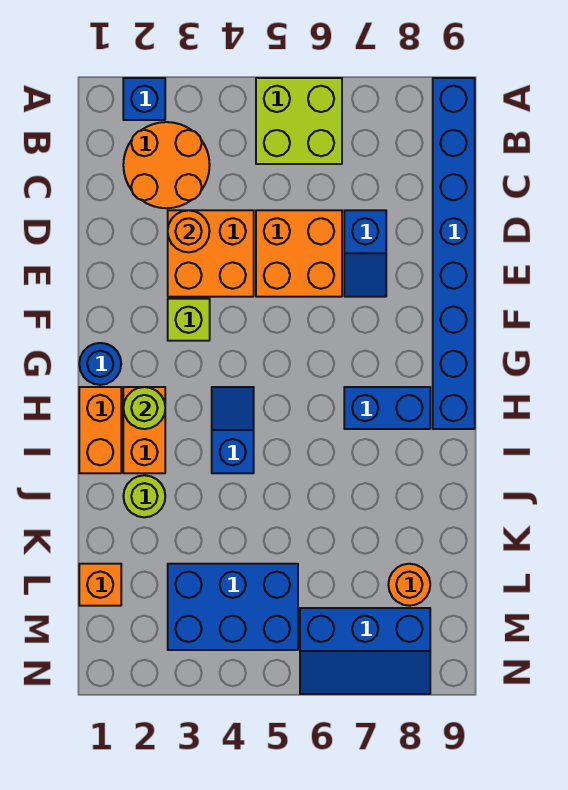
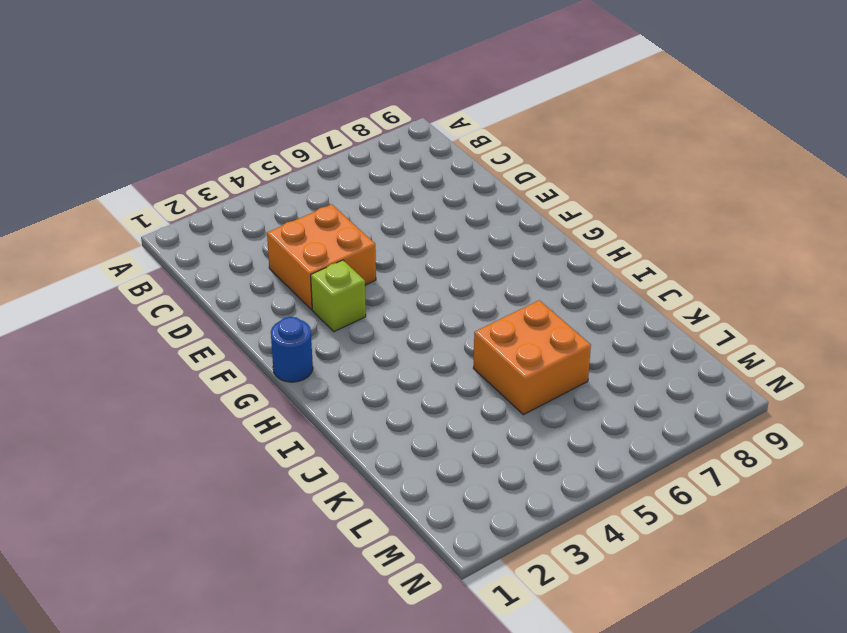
orange brick J5:K6 level 1 -> orange brick D5:E6 level 1
none -> blue brick A2 level 1
none -> lime brick A5:B6 level 1
none -> blue brick A9:H9 level 1

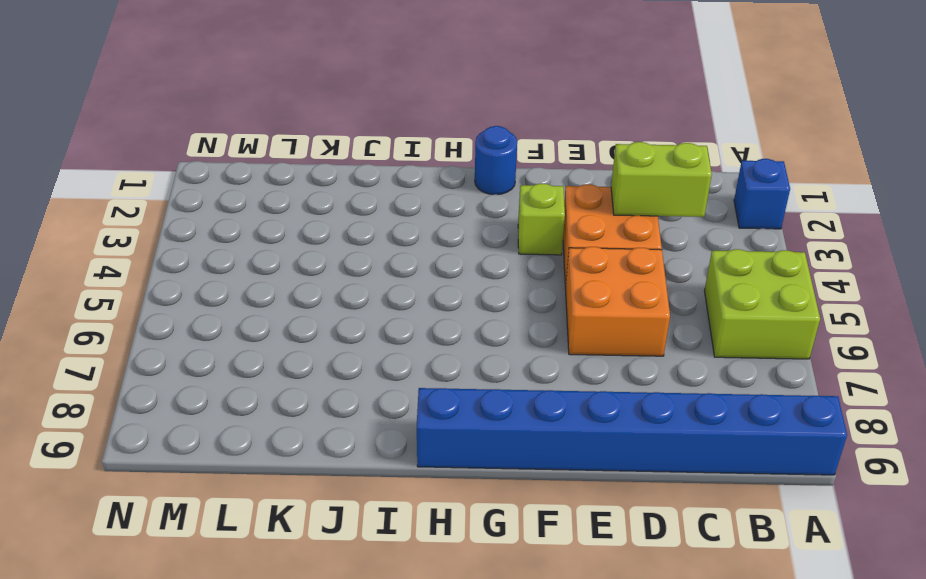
lime brick C3:D3 level 2 -> orange round brick D3 level 2
none -> orange round brick B2:C3 level 1
none -> blue slope D7:E7 level 1 top D
none -> orange brick H1:I1 level 1

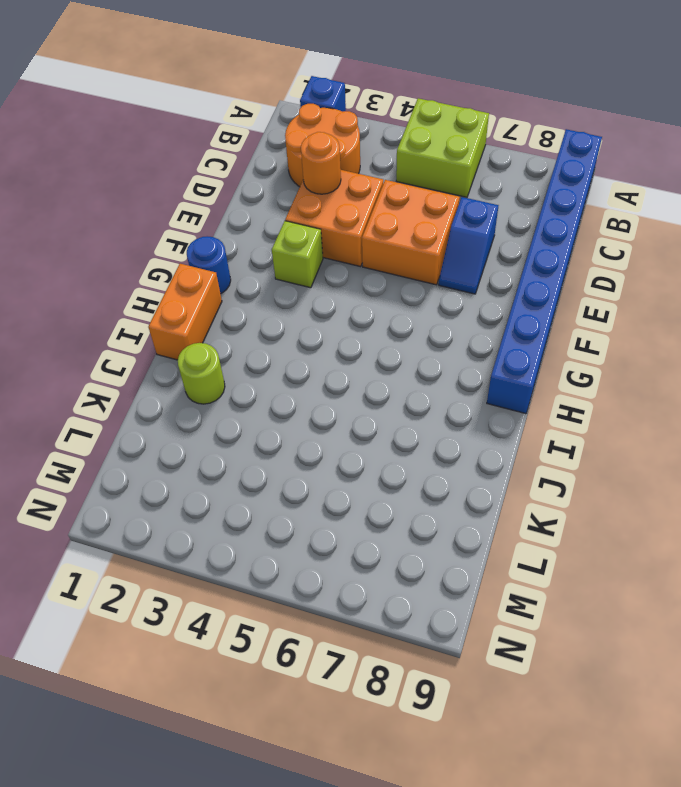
none -> orange brick H2:I2 level 1
none -> blue slope H4:I4 level 1 top I
none -> blue brick H7:H8 level 1

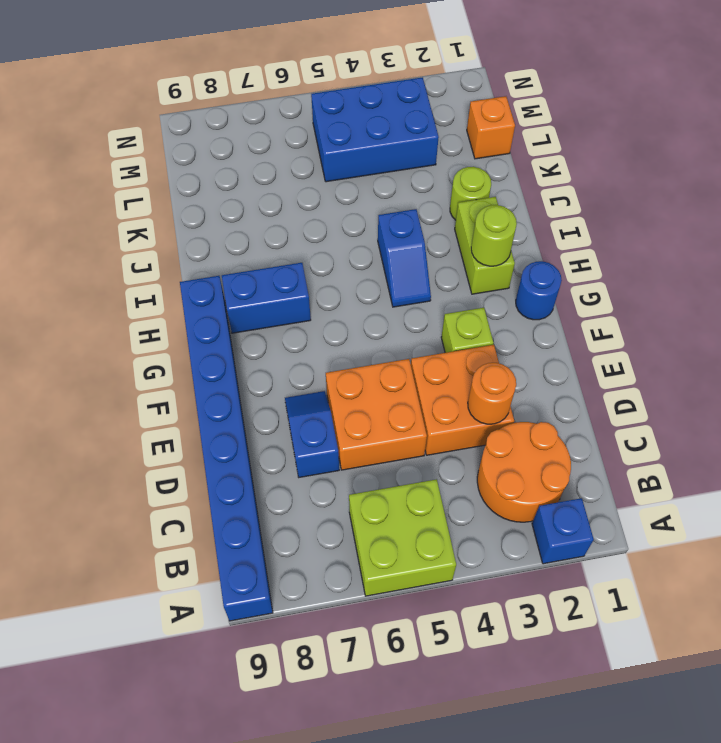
lime brick H2:I2 level 1 -> orange brick H2:I2 level 1
none -> orange brick H1:I1 level 1
none -> orange round brick L8 level 1
none -> blue slope M6:N8 level 1 top M

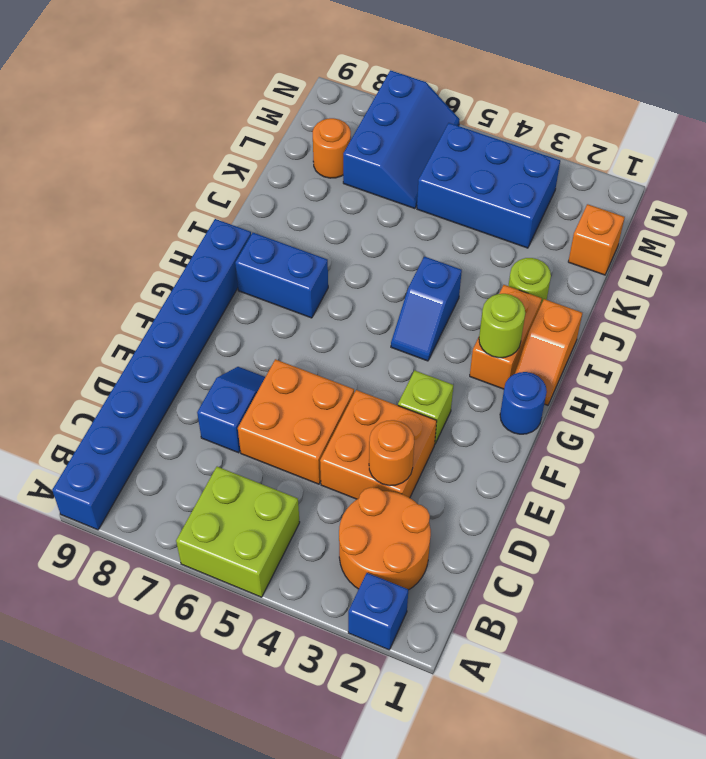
orange slope H1:I1 level 1 top I -> orange brick H1:I1 level 1
blue slope L6:N7 level 1 top 7 -> blue slope M6:N8 level 1 top M

